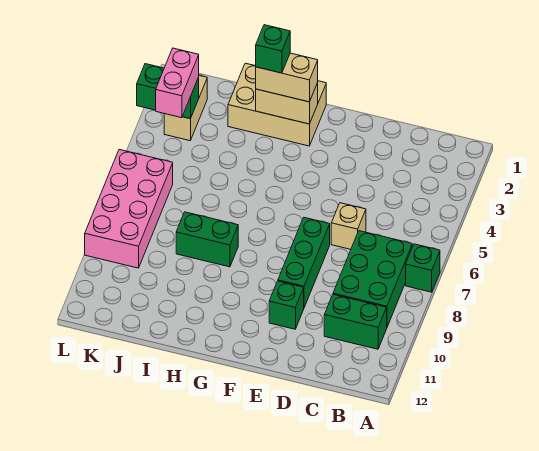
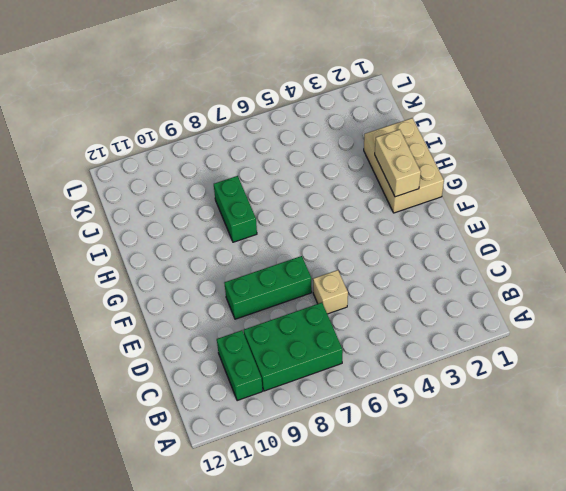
none -> green brick A7 level 1
none -> green brick E10 level 1
none -> tan brick K2:K3 level 1

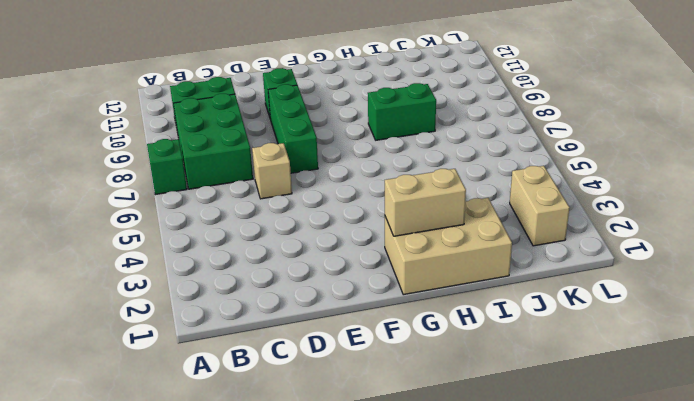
none -> pink brick K6:L9 level 1
none -> green brick K3:L3 level 2
none -> tan brick G2:H2 level 3

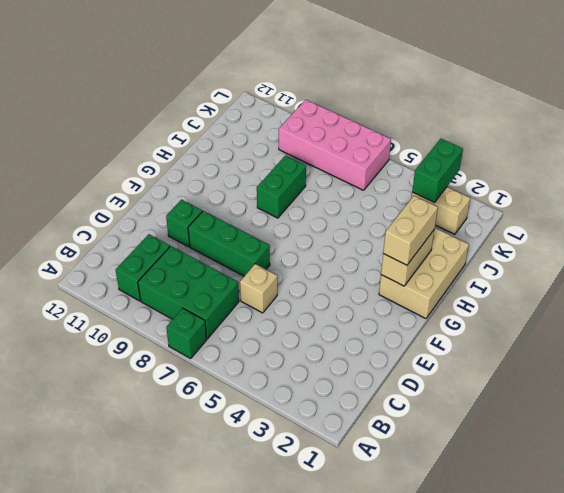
none -> pink brick K3:K4 level 3
none -> green brick H2 level 4

